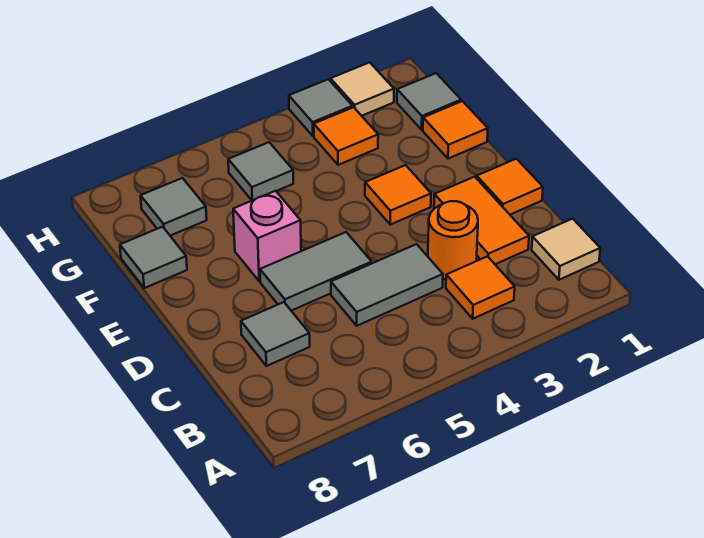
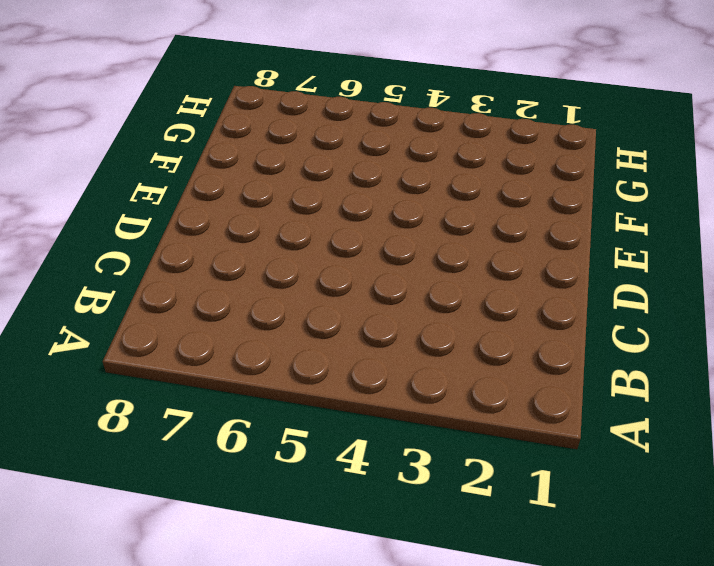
none -> tan tile B1 level 1
none -> orange tile B3 level 1
none -> orange tile C2:D2 level 1

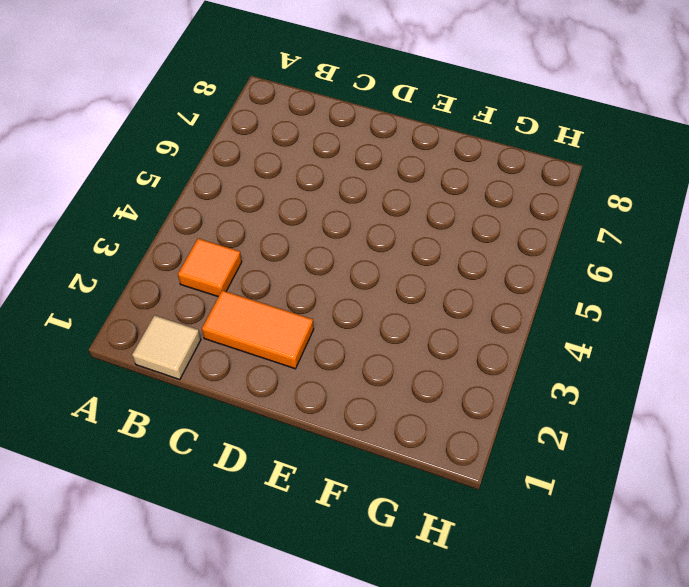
none -> orange round brick C3 level 1
none -> grey tile C4:C5 level 1
none -> grey tile C7 level 1

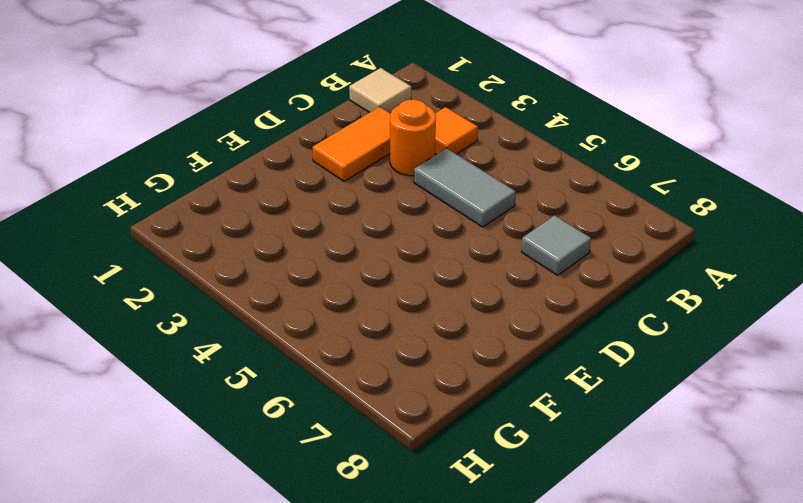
none -> orange tile D1 level 1
none -> grey tile D5:D6 level 1
none -> orange tile E3 level 1

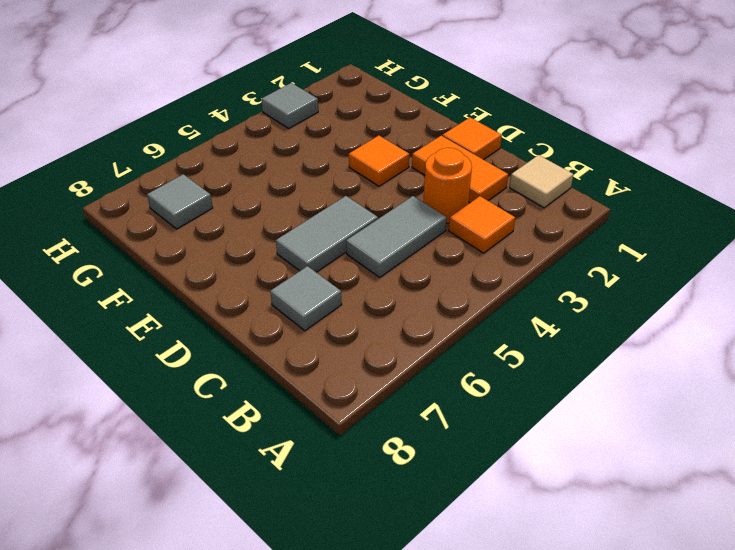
none -> pink brick E6 level 1
none -> orange tile F1 level 1
none -> grey tile F8 level 1

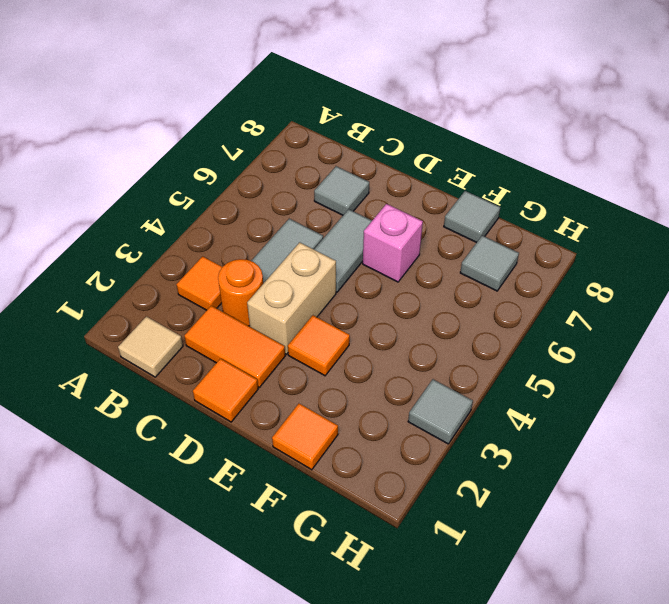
tan brick D3:D4 level 1 -> none
none -> grey tile G1 level 1
none -> orange tile G3 level 1
none -> grey tile G5 level 1

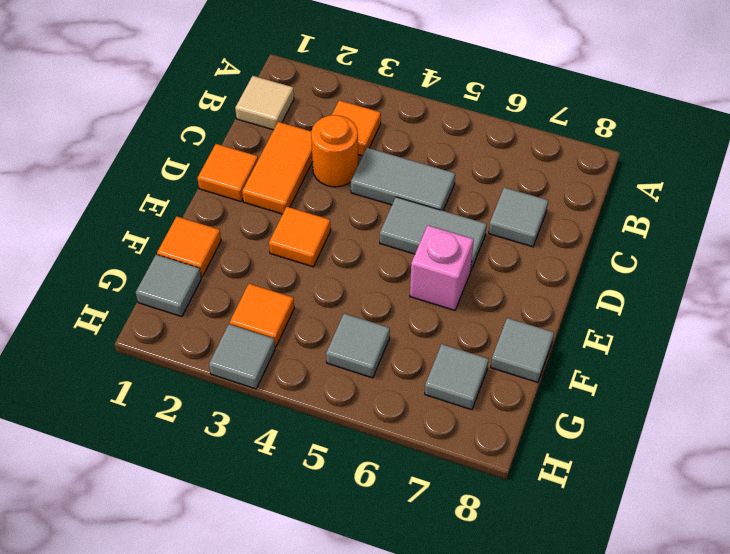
none -> tan tile H2 level 1

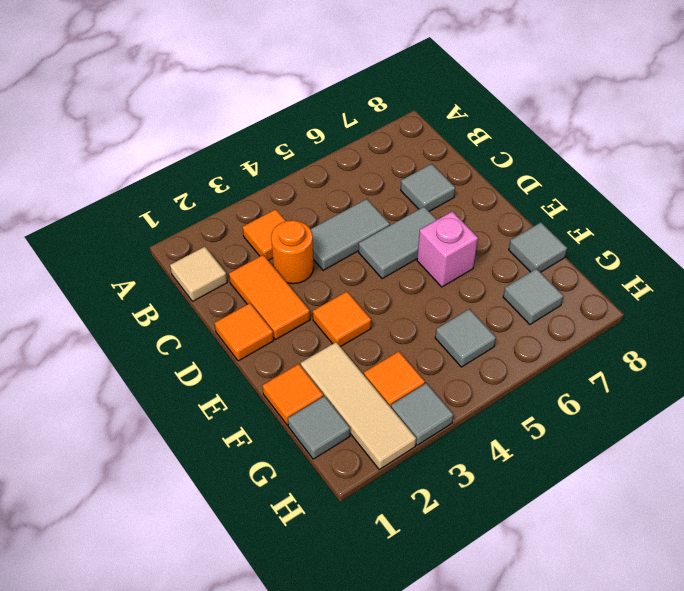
tan tile F2:H2 level 1 -> tan tile H2 level 1

